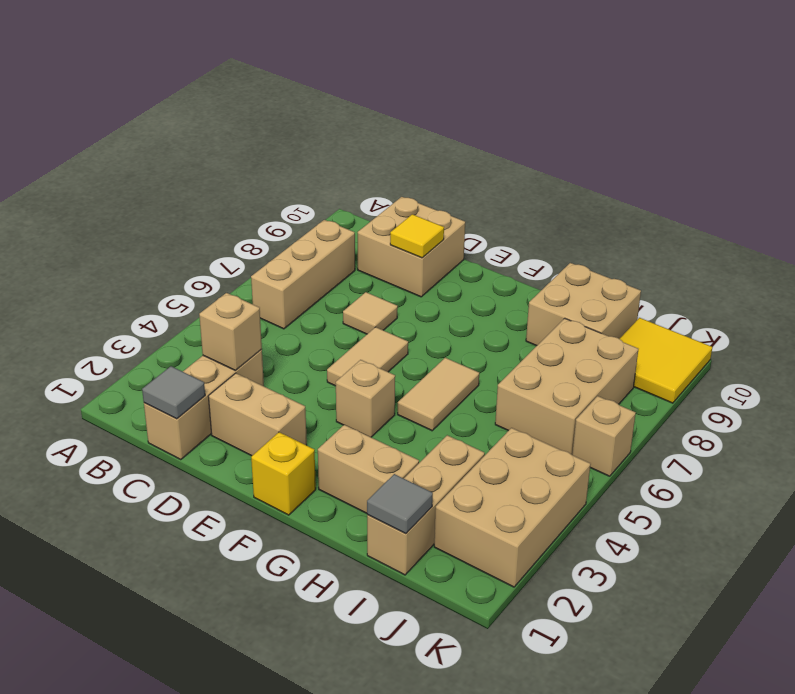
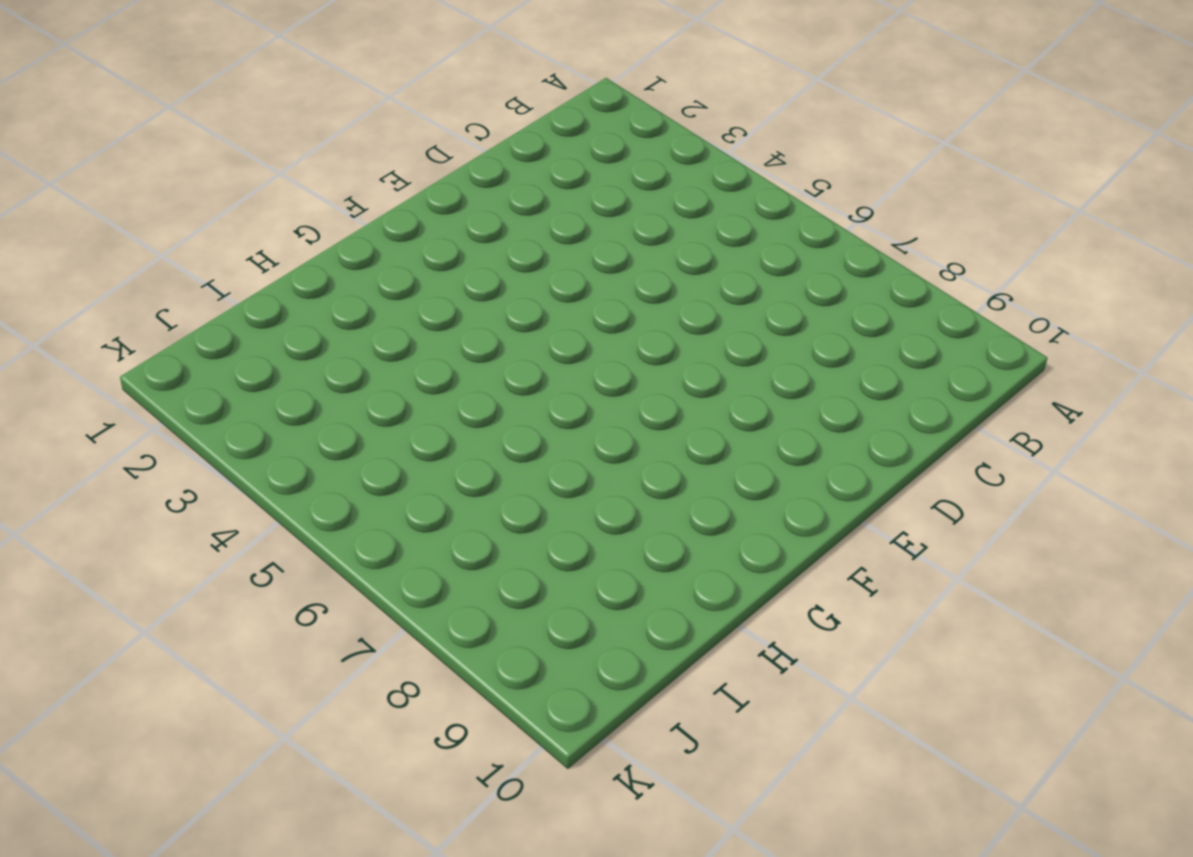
none -> tan brick B6:B8 level 1
none -> tan brick C1:C3 level 1
none -> tan brick C9:D10 level 1

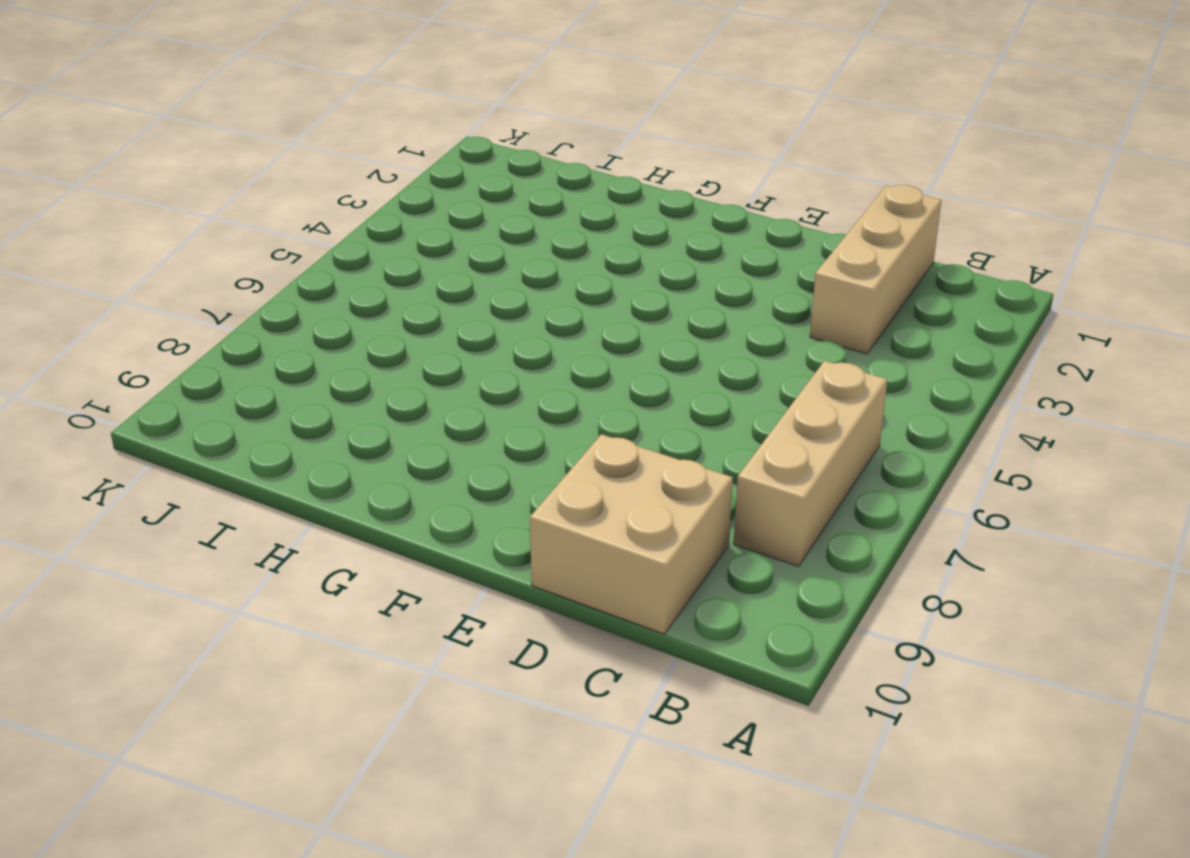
none -> tan brick D2:E2 level 1
none -> tan tile D7 level 1
none -> tan tile E5:E6 level 1

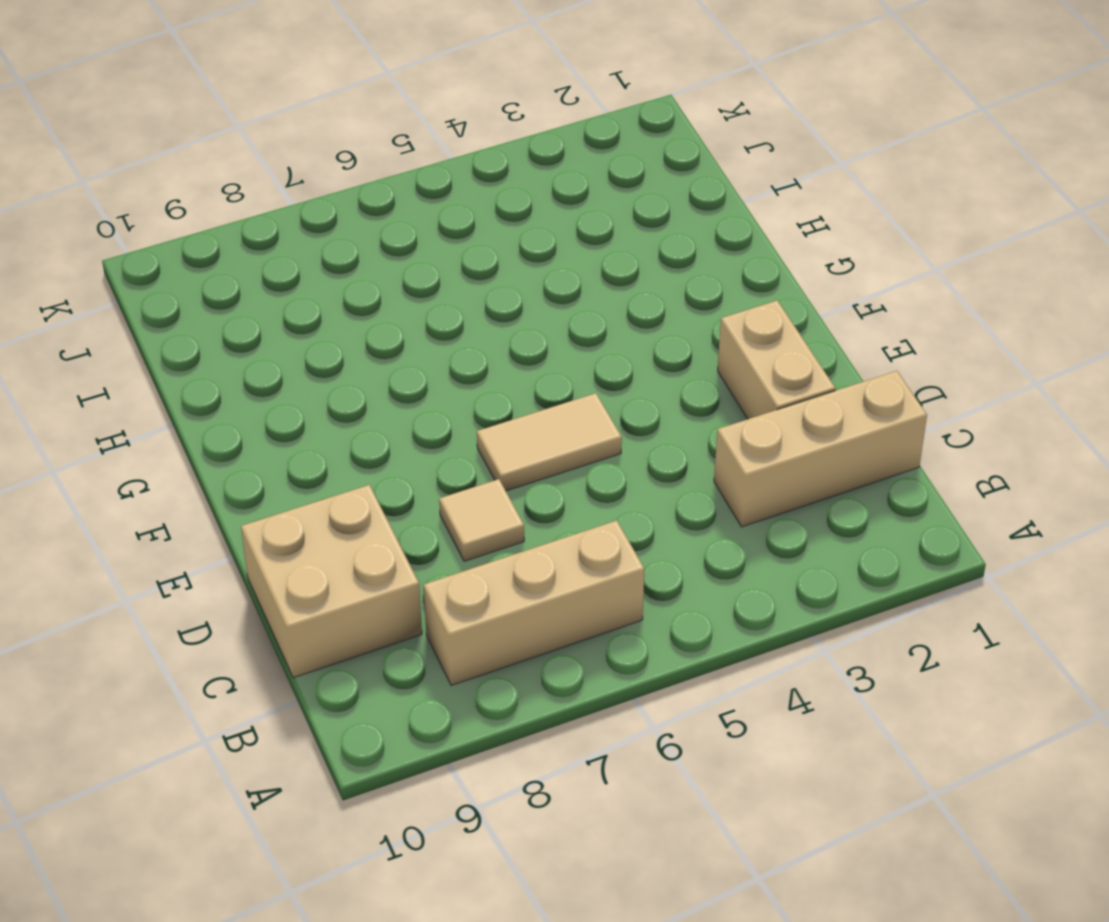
none -> yellow brick F1 level 1
none -> tan brick F4 level 1
none -> tan brick G2:H2 level 1

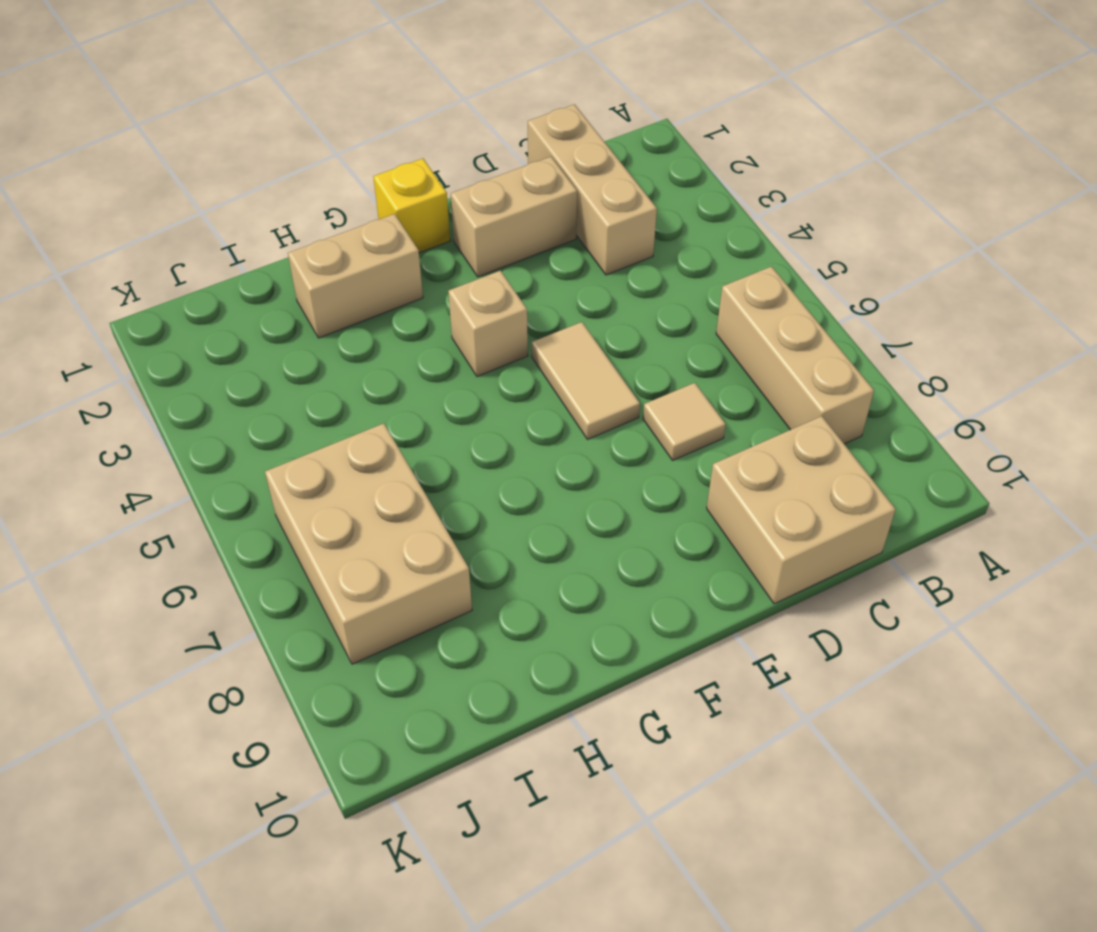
none -> tan tile G5:G6 level 1
none -> tan brick H9:I10 level 1
none -> tan brick I1:I3 level 1

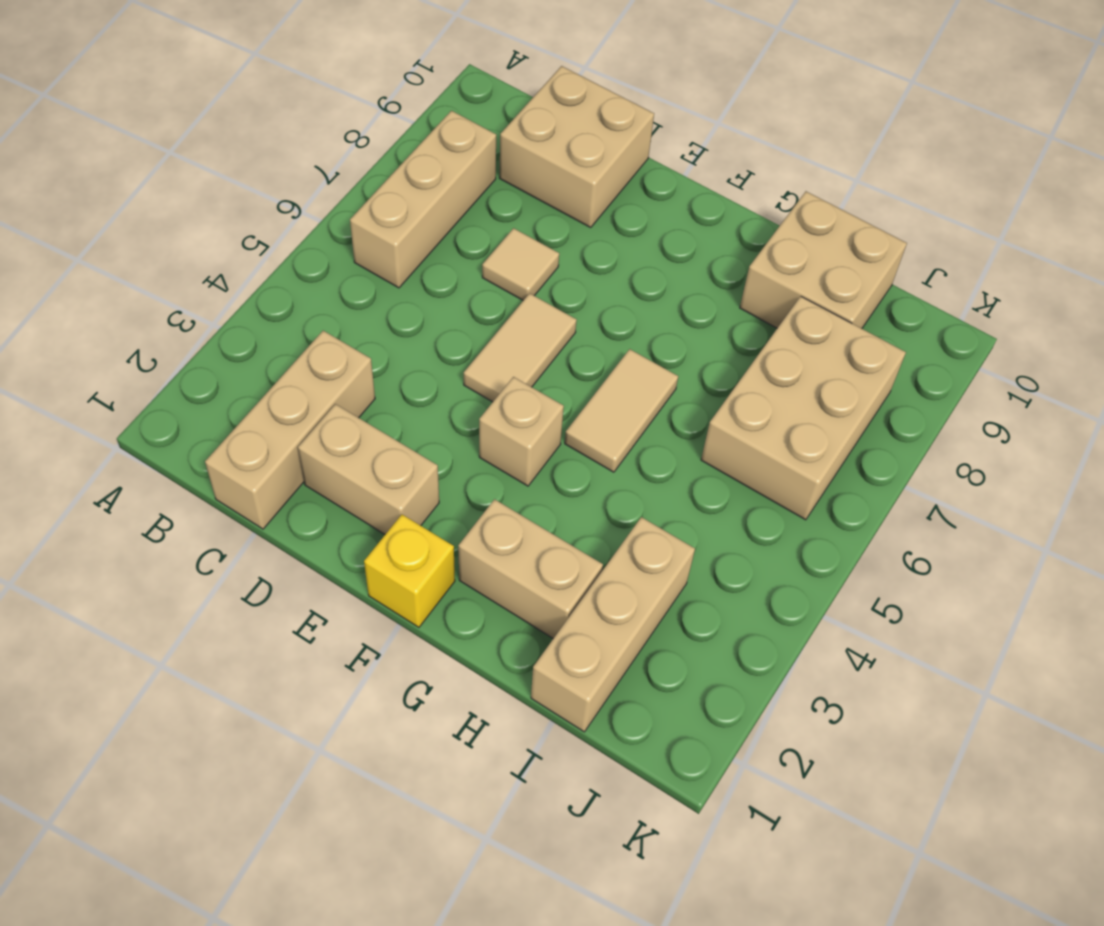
none -> tan brick J2:K4 level 1
none -> yellow tile J9:K10 level 1
none -> tan brick K6 level 1

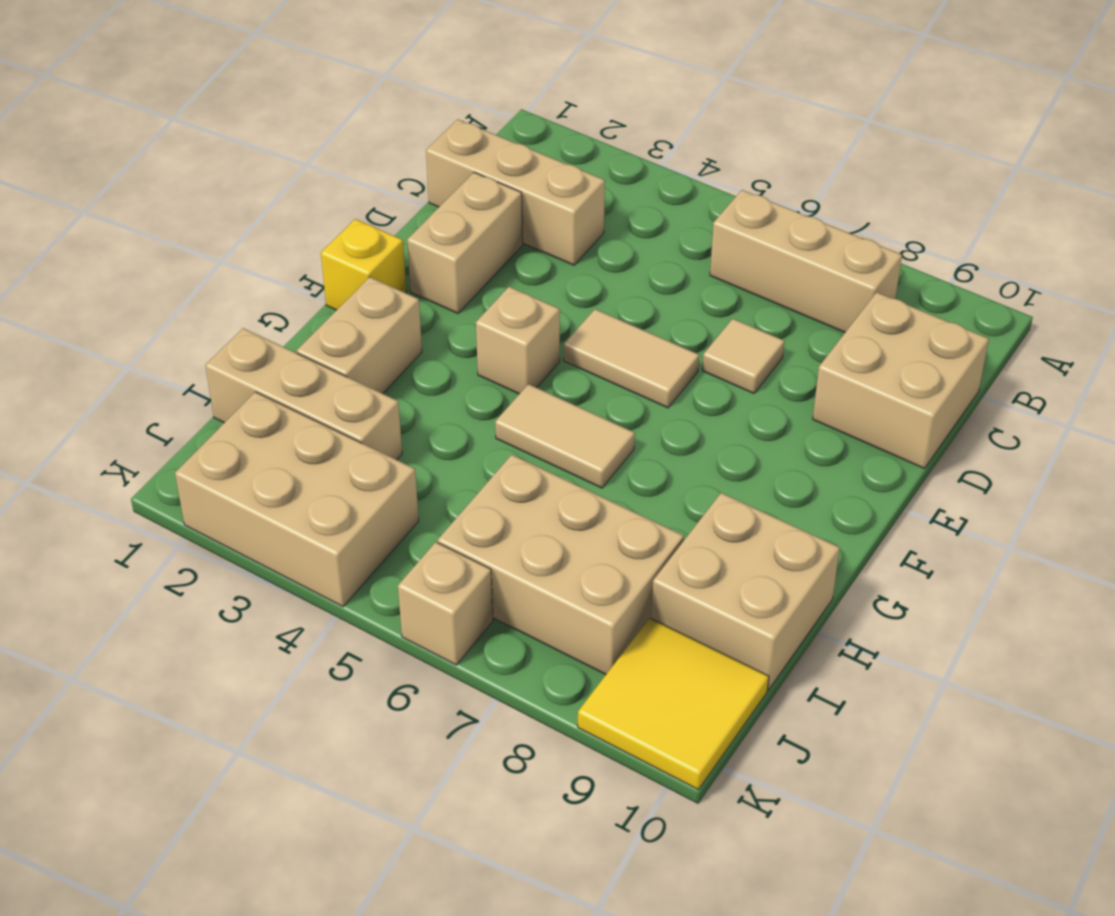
none -> grey tile C1 level 2
none -> tan brick C3 level 2
none -> yellow tile D9 level 2

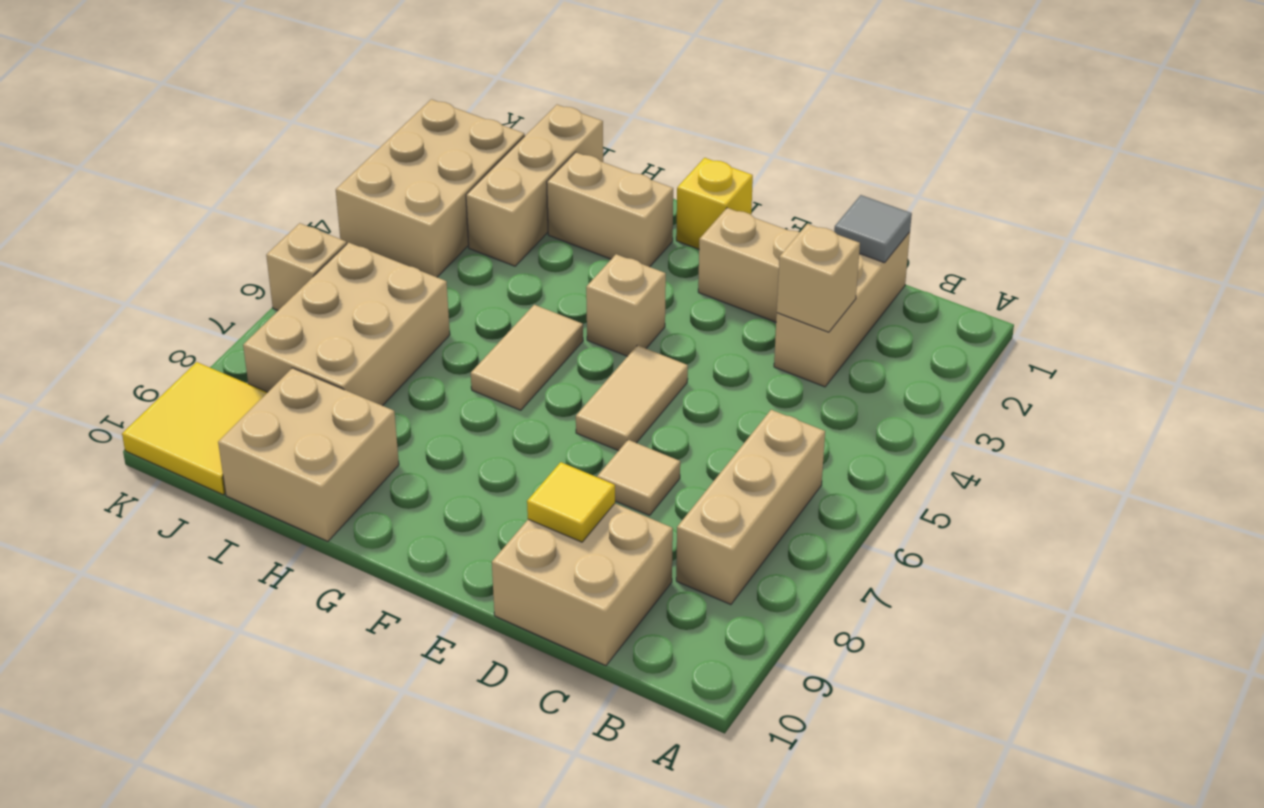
none -> grey tile I1 level 2

